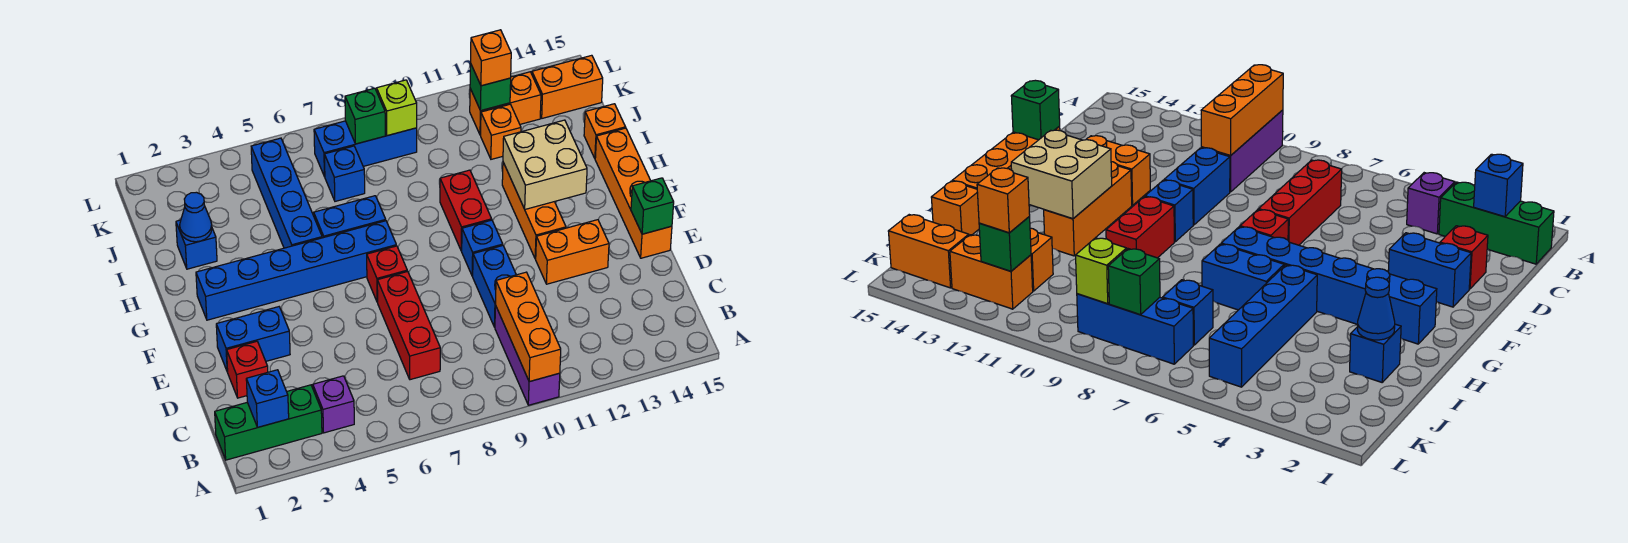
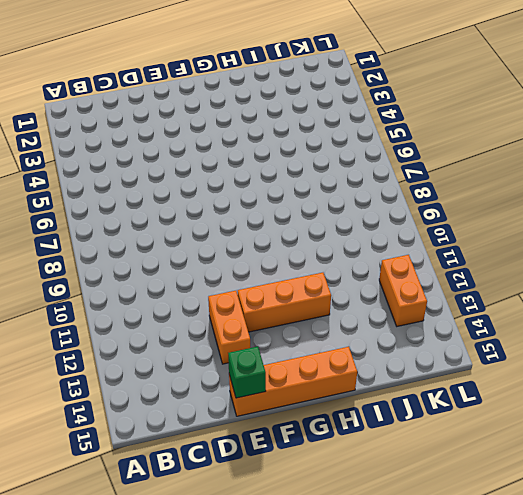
none -> purple brick A10:C10 level 1
none -> green brick B1:B3 level 1
none -> purple brick B4 level 1
none -> red brick C7:E7 level 1

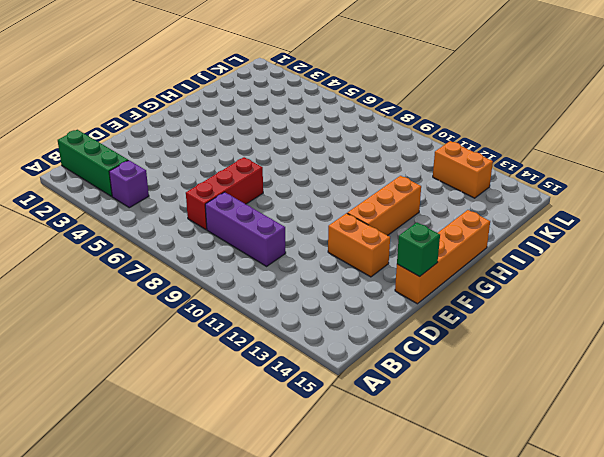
purple brick C8:C10 level 1 -> purple brick A10:C10 level 1
none -> red brick D2 level 1
none -> blue brick D10:E10 level 1
none -> blue brick E2:E3 level 1
none -> red brick F7 level 1

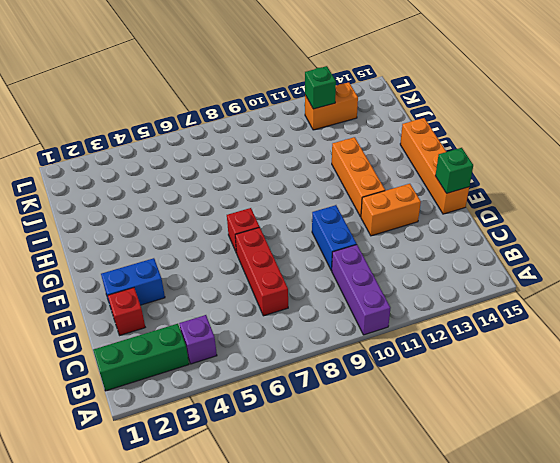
none -> blue brick F10 level 1
none -> blue brick G2:G7 level 1
none -> red brick G10:H10 level 1
none -> blue brick H5:K5 level 1

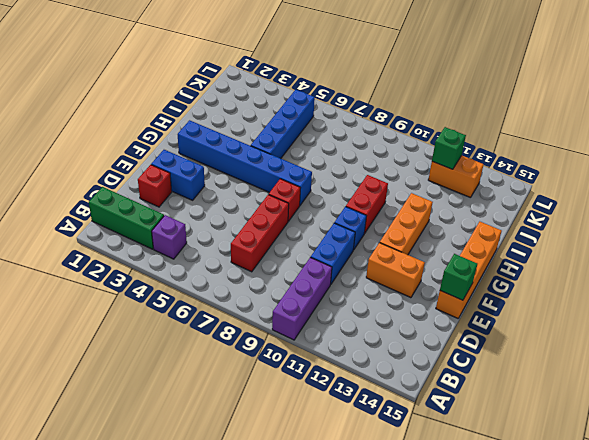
none -> blue brick H6:H7 level 1
none -> blue brick I2 level 1
none -> orange brick I15 level 1
none -> blue brick J7 level 1

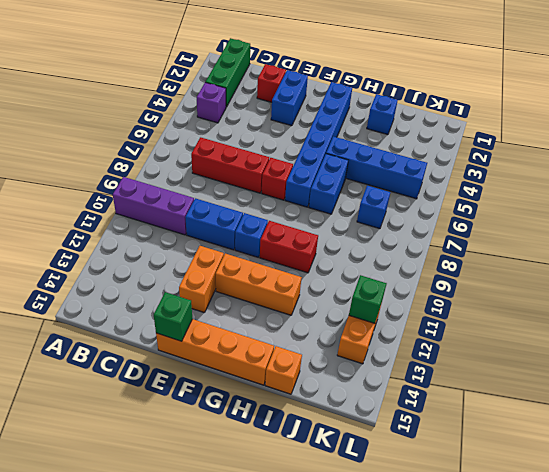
none -> orange brick J12 level 1
none -> blue brick K7:K9 level 1
none -> orange brick K14:K15 level 1
none -> orange brick A10:C10 level 2

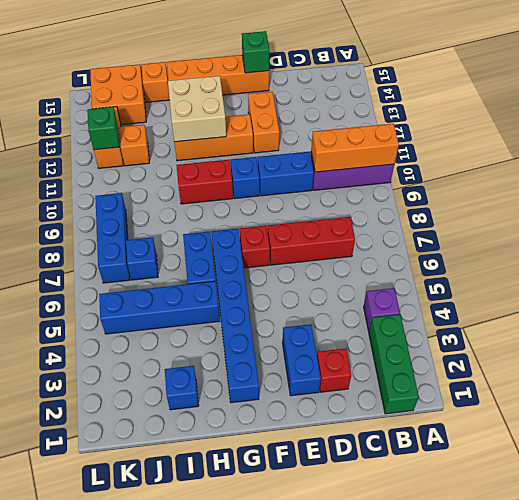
orange brick J14:K15 level 1 -> orange brick K14:K15 level 1
none -> blue brick B2 level 2
none -> blue cone I2 level 2
none -> green brick K8 level 2
none -> lime brick K9 level 2

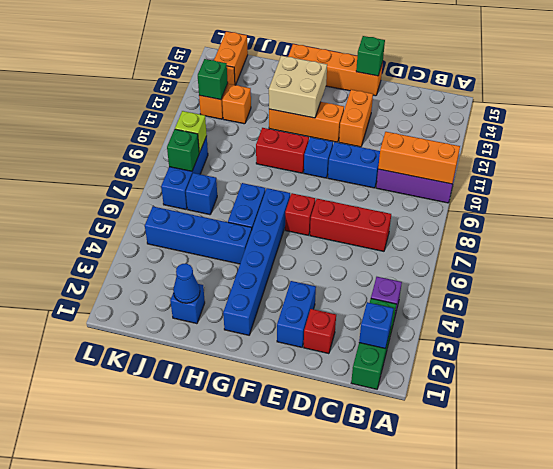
none -> orange brick I15 level 1
none -> orange brick K12 level 3

